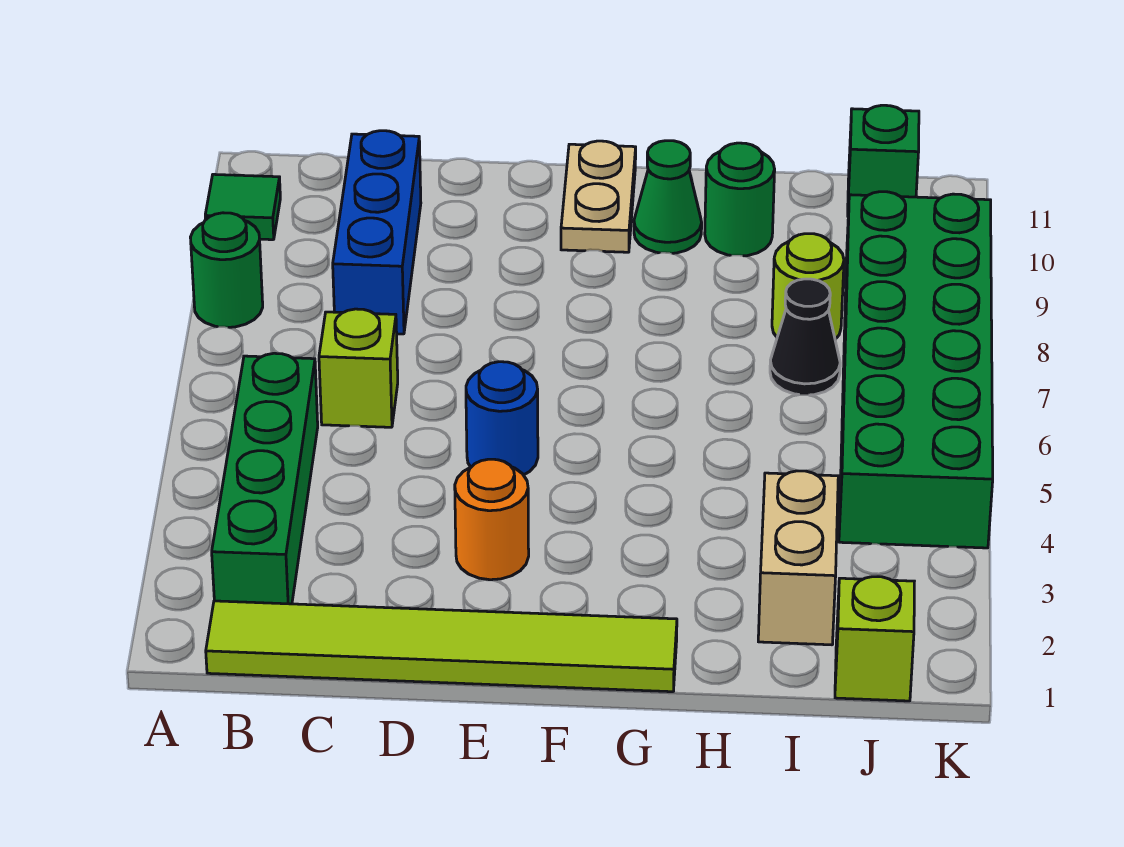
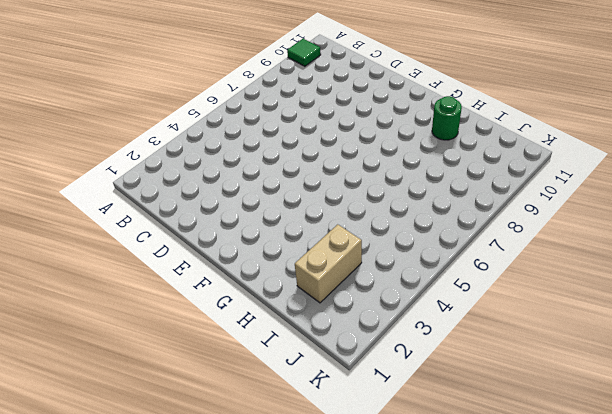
none -> green round brick A8 level 1
none -> lime tile B1:G1 level 1
none -> green brick B2:B5 level 1

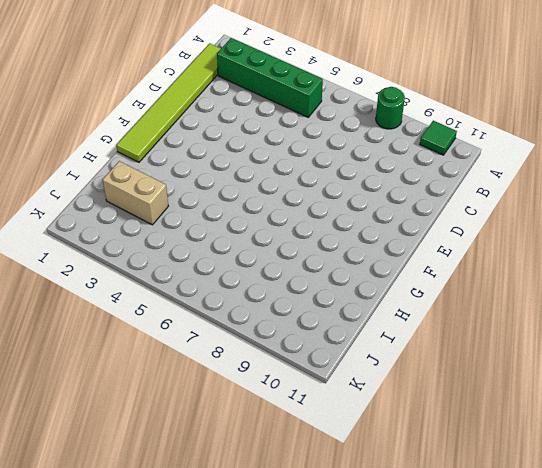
none -> lime brick C6 level 1
none -> blue brick C8:C10 level 1
none -> orange round brick E3 level 1

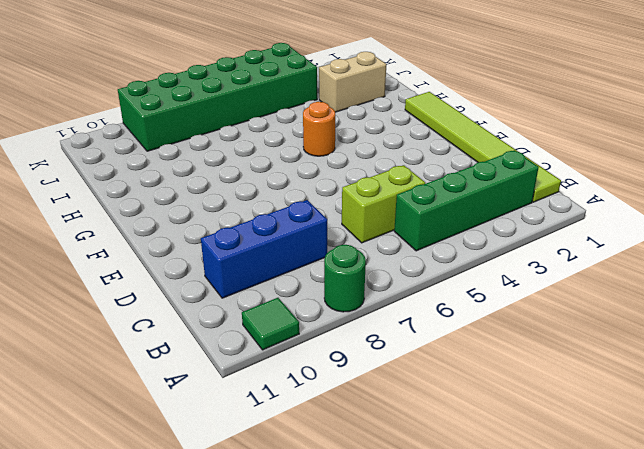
lime brick C5:C6 level 1 -> lime brick C6 level 1
orange round brick G5 level 1 -> orange round brick E3 level 1
none -> blue round brick E5 level 1
none -> tan plate F10:F11 level 1
none -> green cone G10 level 1

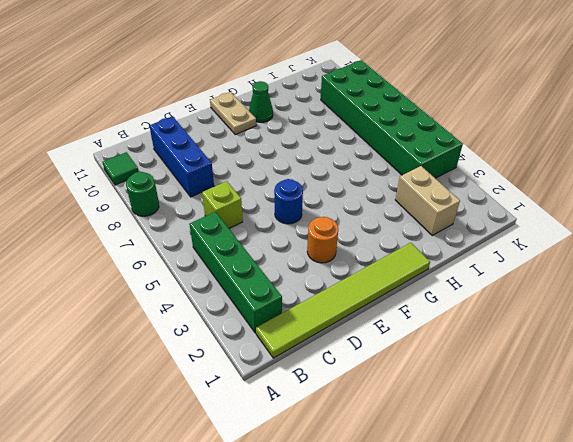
none -> green round brick H10 level 1
none -> black cone I7 level 1
none -> lime round brick I8 level 1

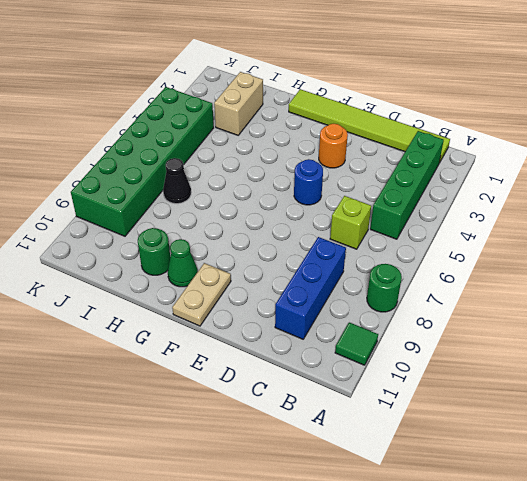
none -> lime round brick I8 level 1
none -> lime brick J1 level 1
none -> green brick J11 level 1

